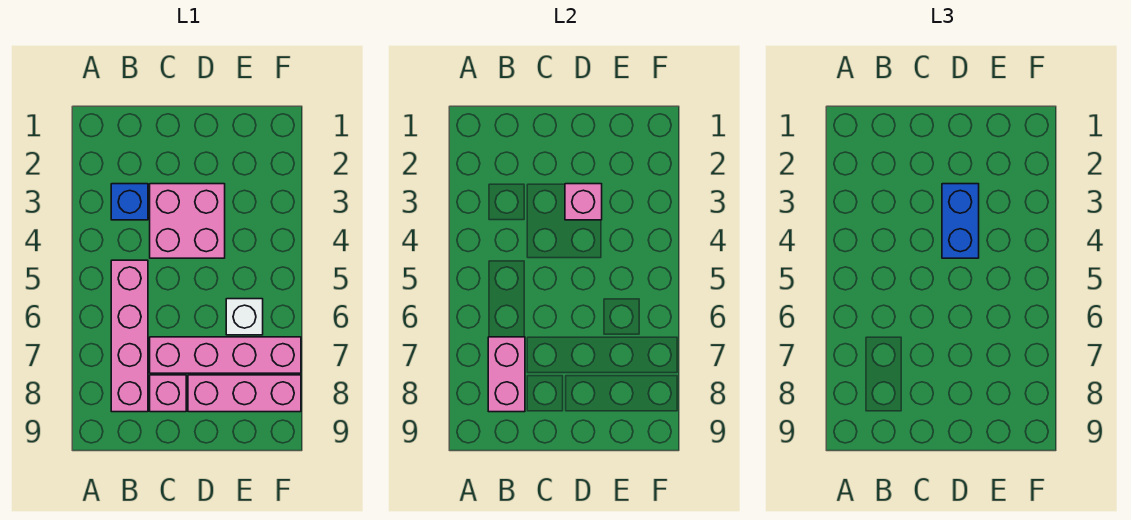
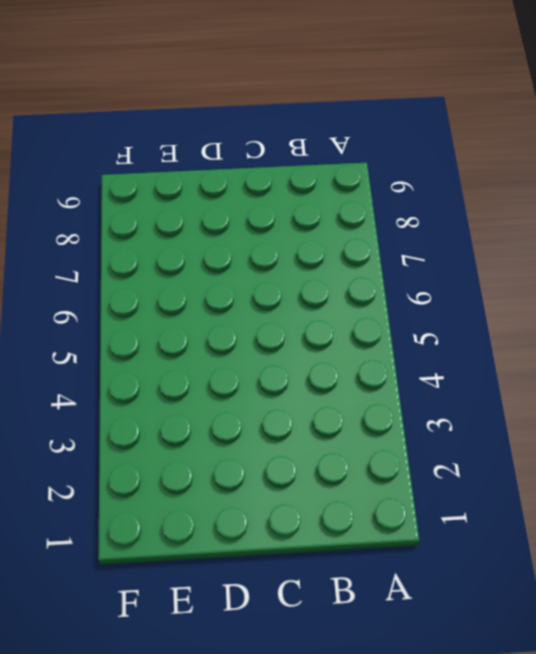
none -> blue brick B3 level 1
none -> pink brick B5:B8 level 1

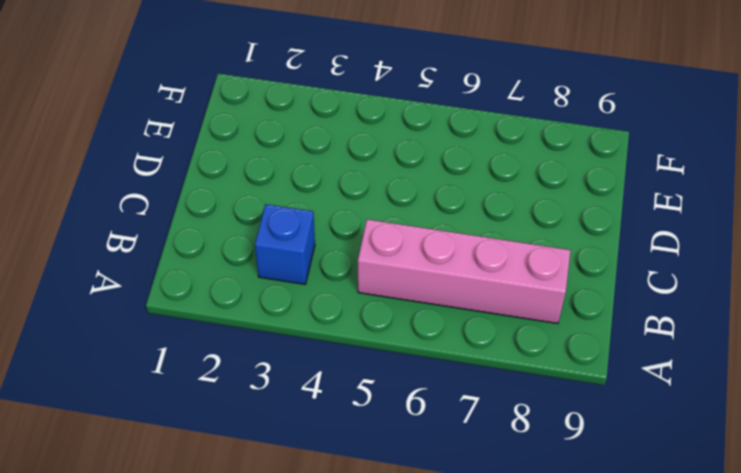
none -> pink brick C3:D4 level 1
none -> pink brick C7:F7 level 1

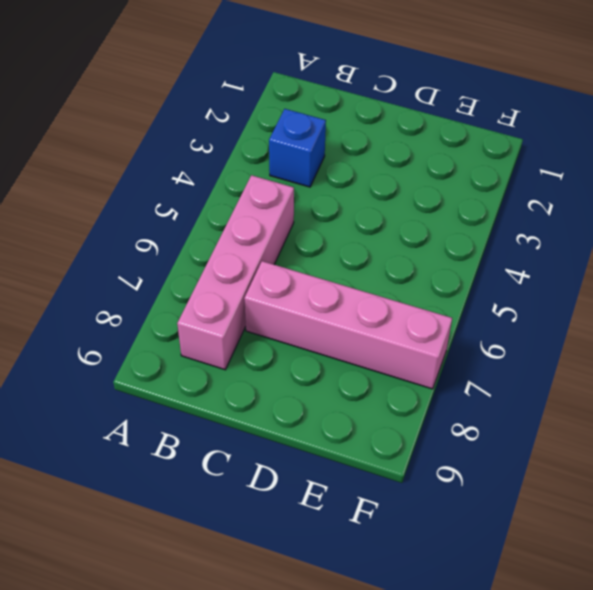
none -> pink brick C3:D4 level 1
none -> pink brick C8 level 1

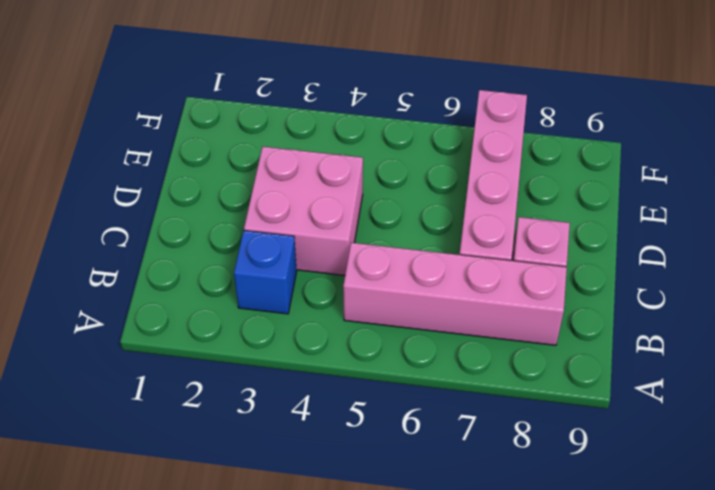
none -> pink brick D8:F8 level 1
none -> white brick E6 level 1

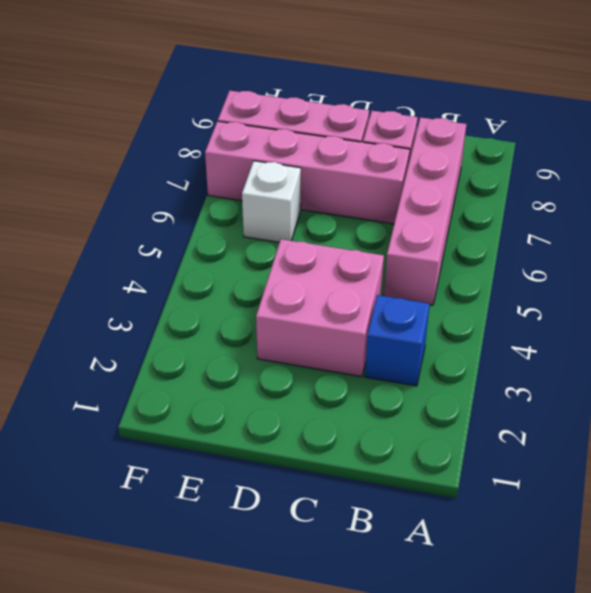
none -> pink brick B7:B8 level 2
none -> pink brick D3 level 2

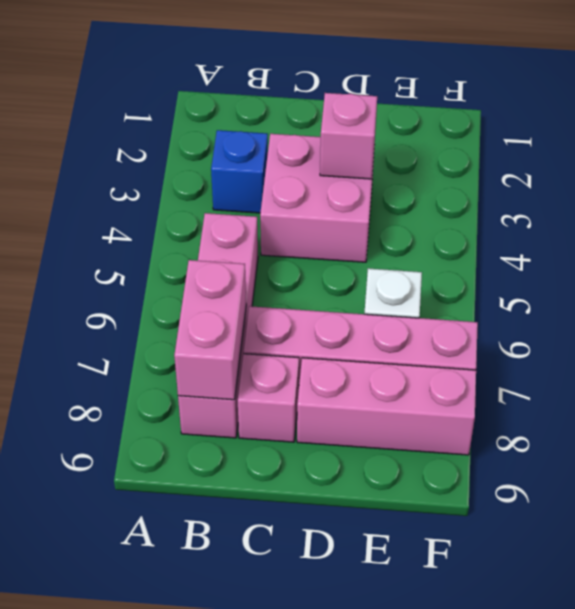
none -> blue brick D3:D4 level 3

